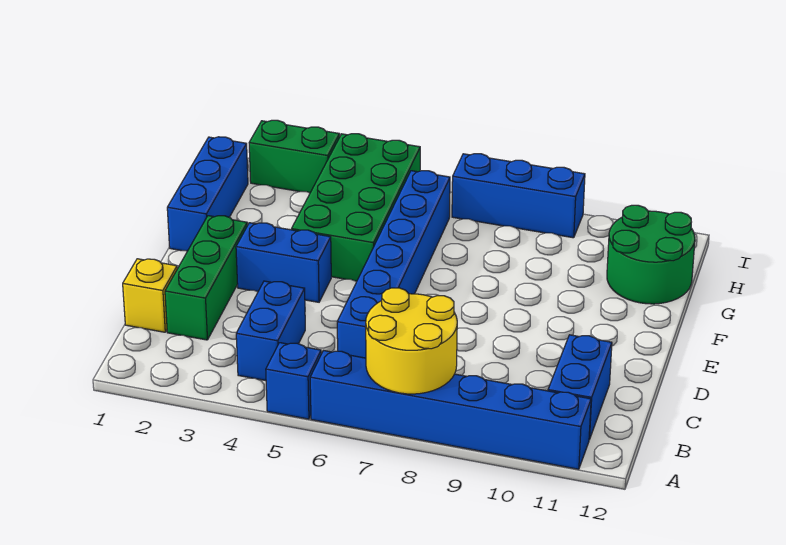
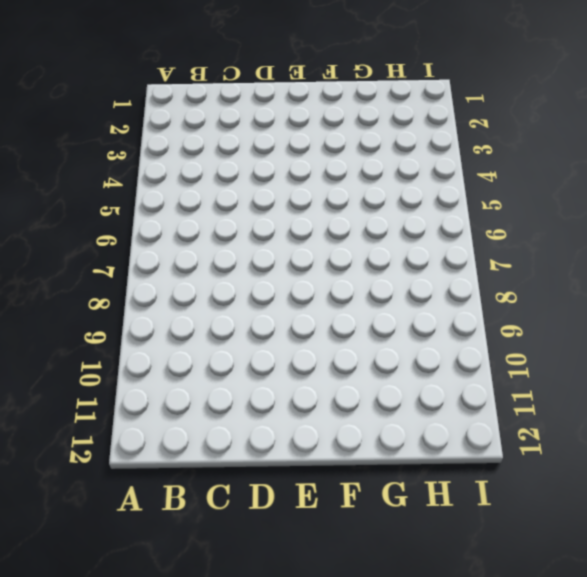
none -> blue brick A5 level 1
none -> blue brick A6:A11 level 1
none -> blue brick B4:C4 level 1

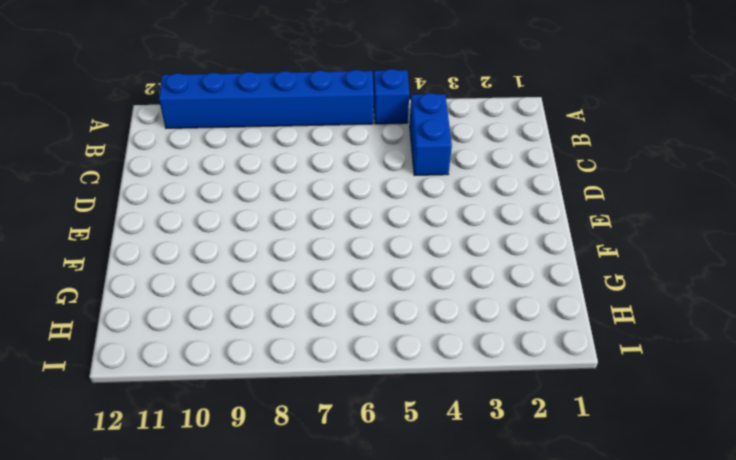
none -> blue brick B11:C11 level 1
none -> yellow brick C1 level 1
none -> green brick C2:E2 level 1

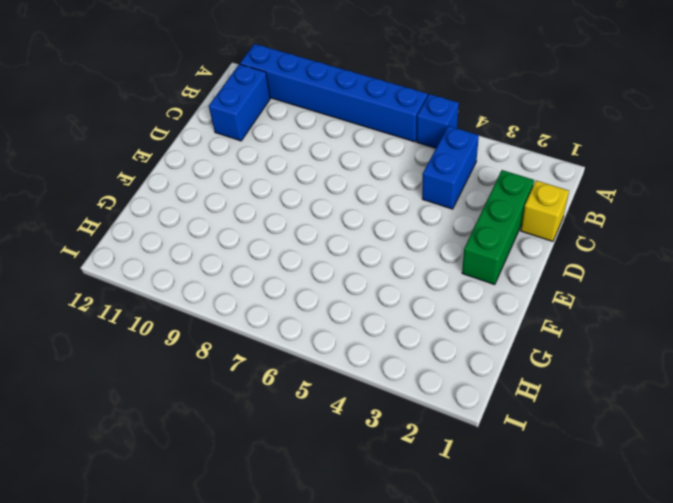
none -> blue brick C6:H6 level 1
none -> blue brick E3:E4 level 1
none -> blue brick F1:H1 level 1

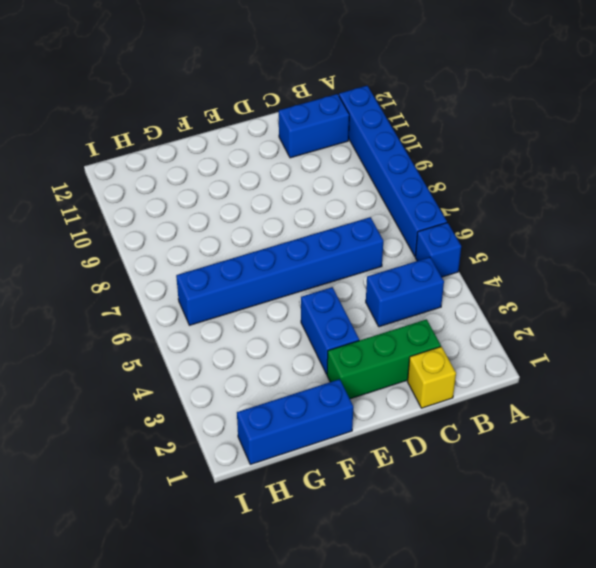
none -> green brick F4:I5 level 1
none -> green round brick G11:H12 level 1
none -> green brick I2:I3 level 1

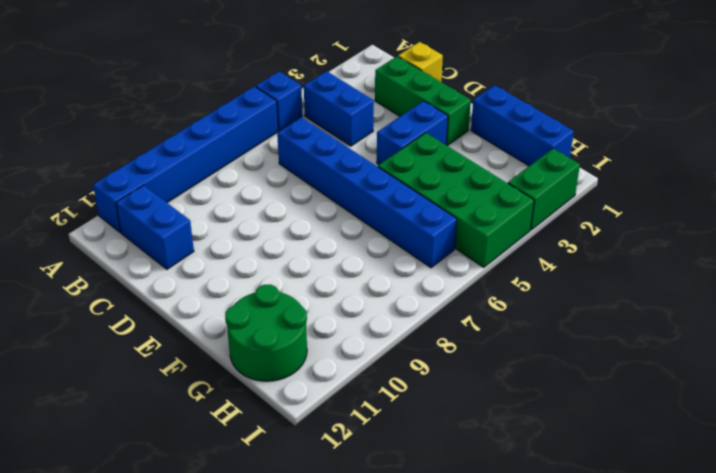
none -> blue brick I7:I9 level 1
none -> yellow round brick A7:B8 level 2

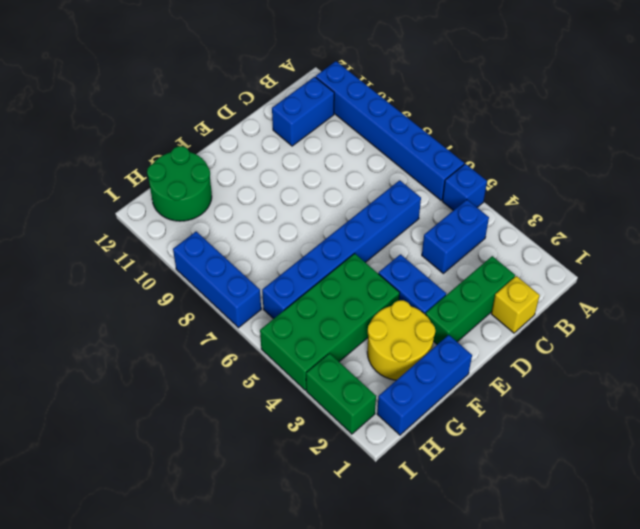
yellow round brick F2:G3 level 1 -> yellow round brick A7:B8 level 2

